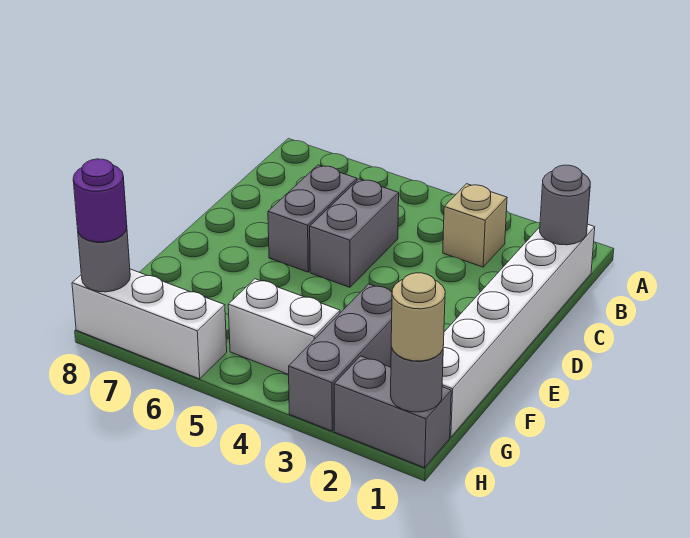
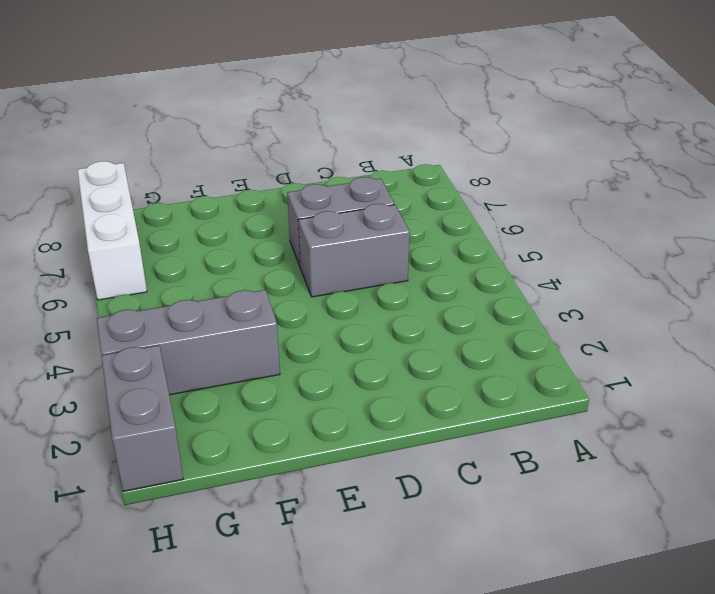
none -> white brick B1:G1 level 1
none -> tan brick B3 level 1
none -> white brick G4:G5 level 1

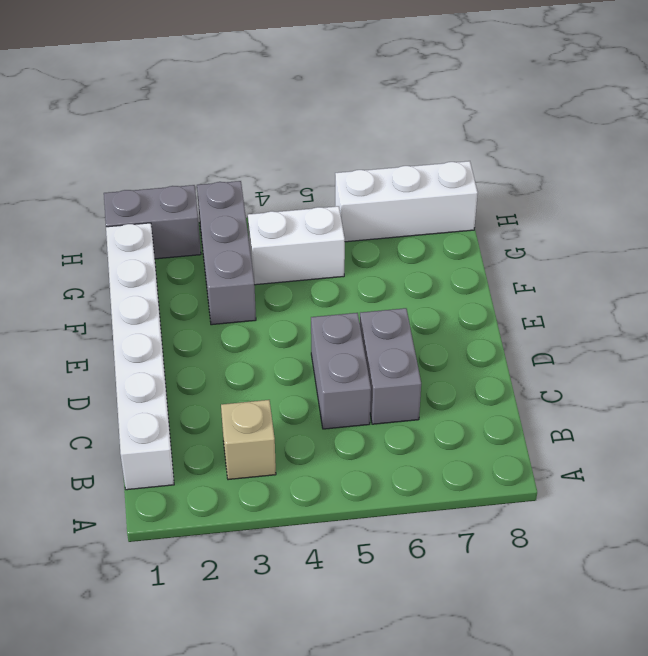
none -> grey round brick B1 level 2
none -> grey round brick H1 level 2
none -> grey round brick H8 level 2

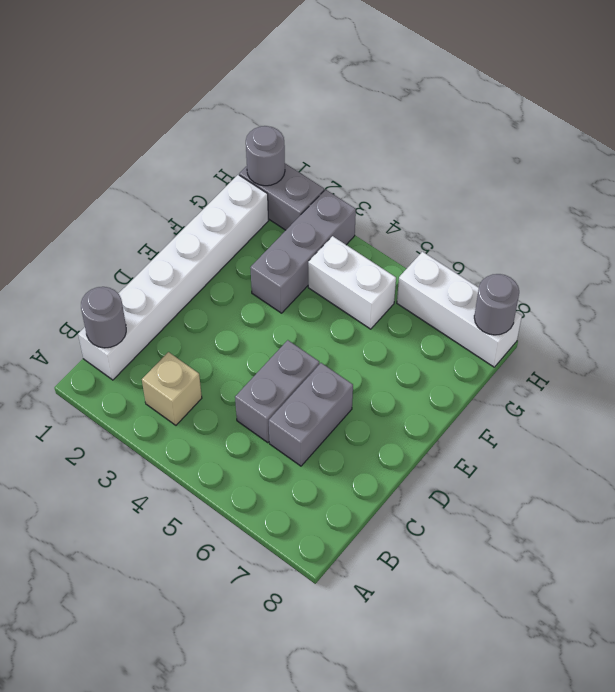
none -> tan round brick H1 level 3
none -> purple round brick H8 level 3

